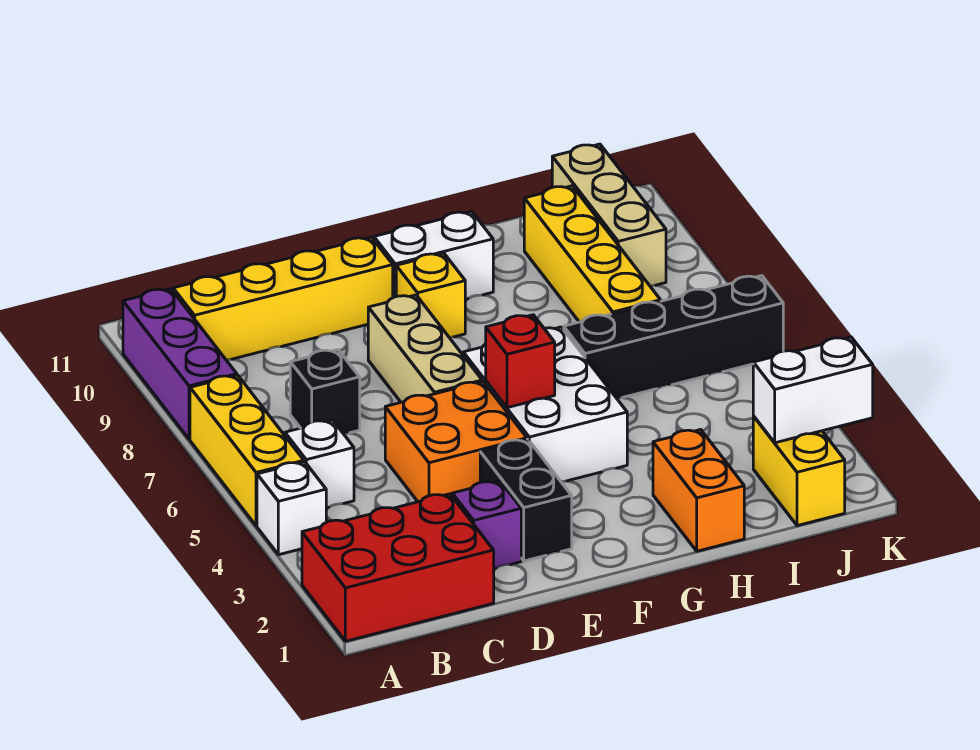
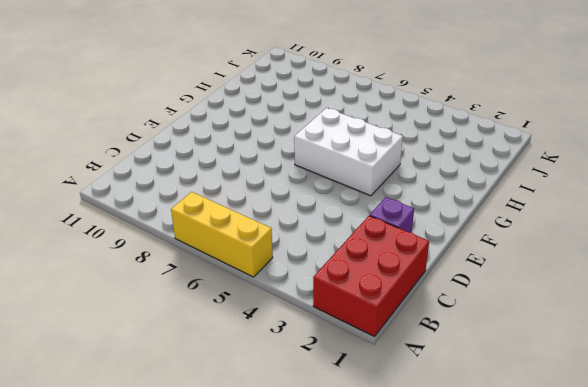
none -> white brick A4 level 1
none -> purple brick A8:A10 level 1
none -> white brick B5 level 1

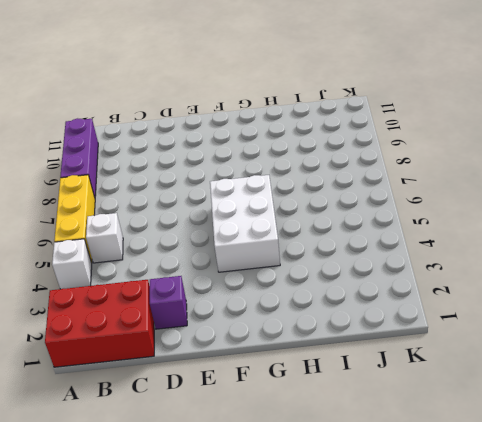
none -> yellow brick B10:E10 level 1
none -> black brick C7 level 1
none -> orange brick D4:E5 level 1

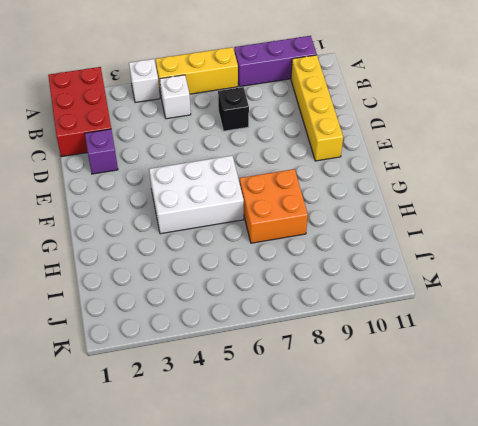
orange brick G7:H8 level 1 -> orange brick D4:E5 level 1
none -> black brick E2:E3 level 1
none -> tan brick E6:E8 level 1
none -> yellow brick F9 level 1

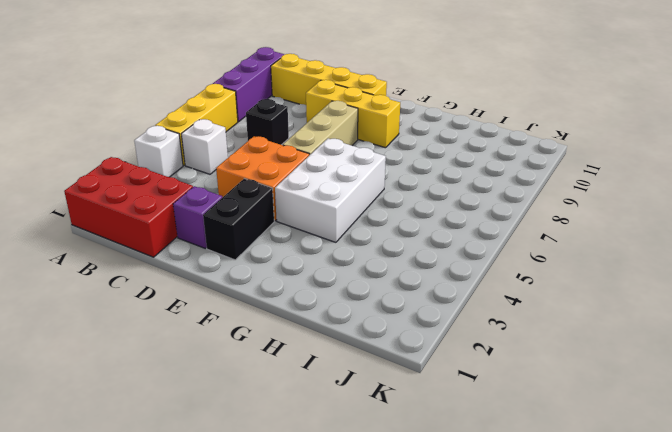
yellow brick D9:F9 level 1 -> yellow brick F9 level 1
none -> white brick F10:G10 level 1
none -> orange brick H1:H2 level 1
none -> black brick H6:K6 level 1

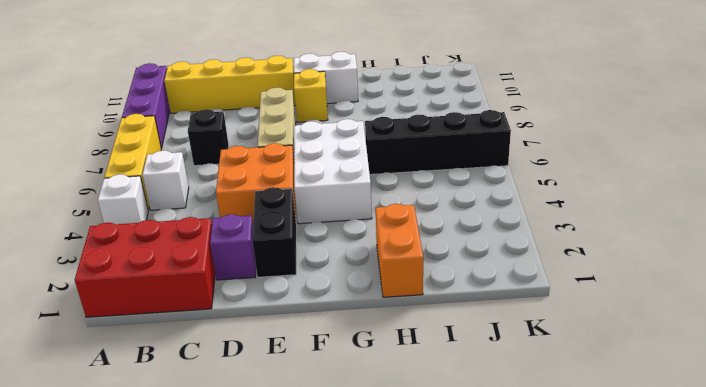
none -> yellow brick I7:I10 level 1
none -> yellow brick J1:J2 level 1
none -> tan brick J9:J11 level 1

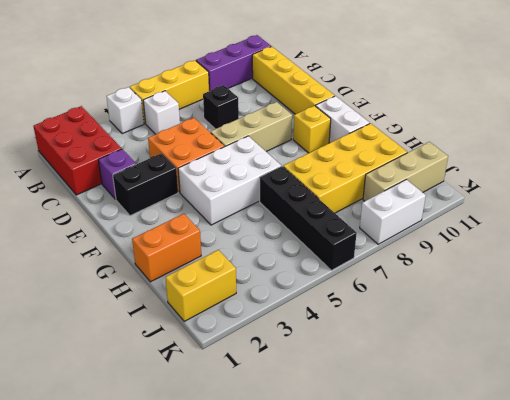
yellow brick H7:I10 level 1 -> yellow brick I7:I10 level 1
white brick K8:K9 level 1 -> white brick J2:K2 level 2
none -> red brick F5 level 2

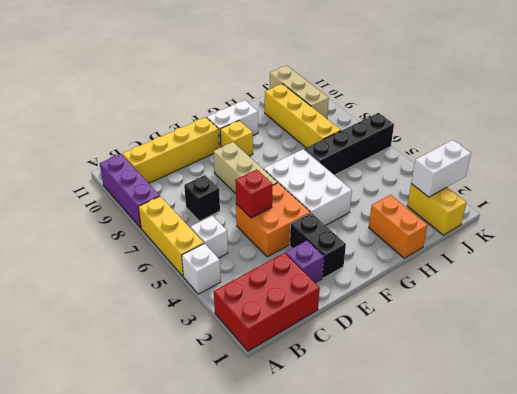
red brick D5 level 2 -> red brick F5 level 2

